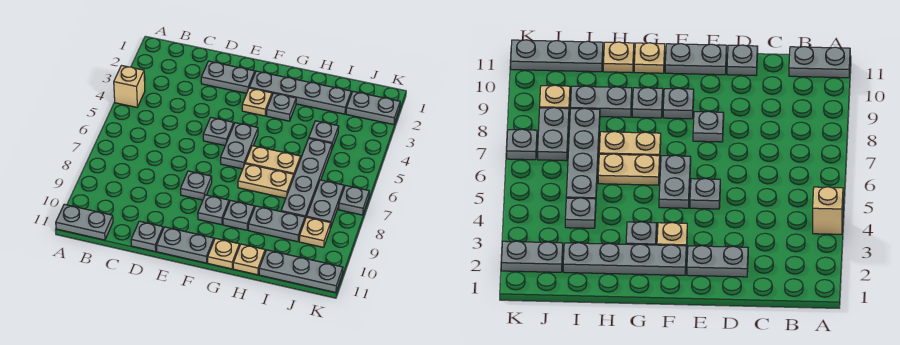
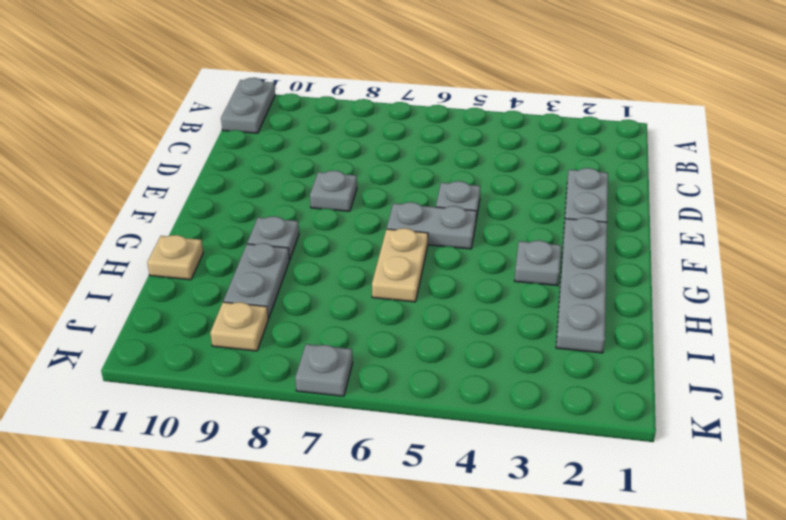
none -> tan brick A4 level 1
none -> grey plate D11 level 1
none -> grey plate E11:F11 level 1

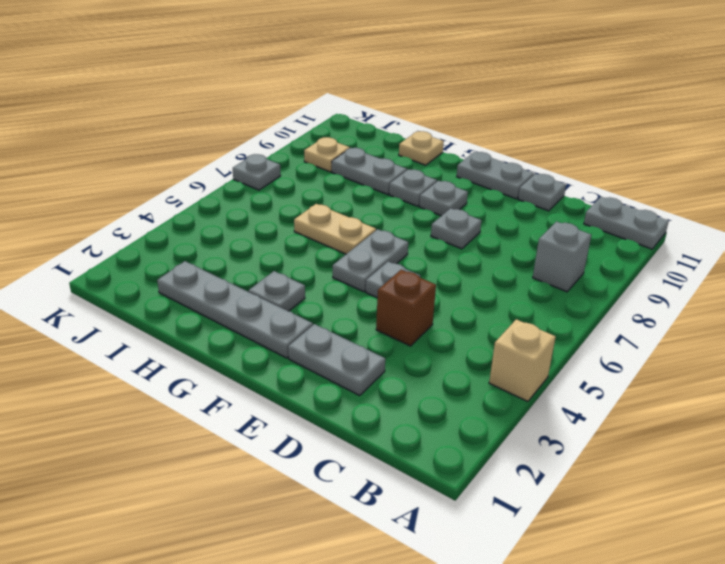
grey brick B8 level 1 -> none
brown brick D4 level 1 -> none
none -> tan plate F3 level 1
none -> tan plate G7:H7 level 1
none -> tan plate G11 level 1

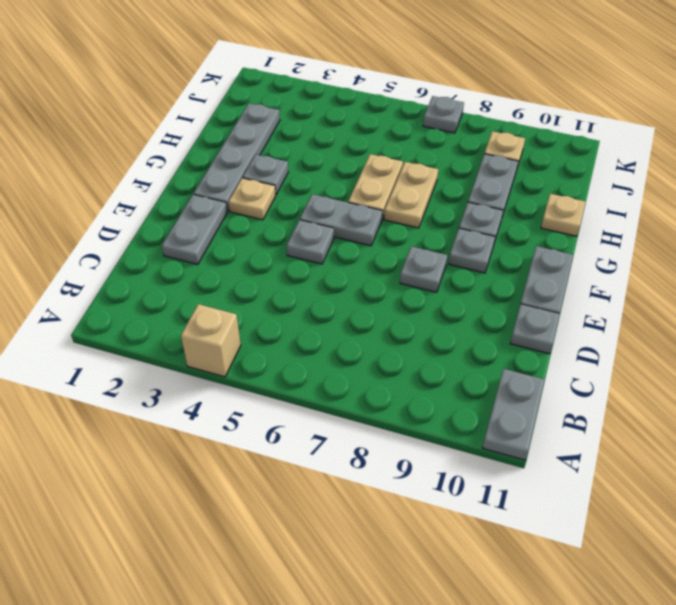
none -> tan plate G11 level 1
none -> grey plate I4 level 1
none -> grey plate I5:I8 level 1

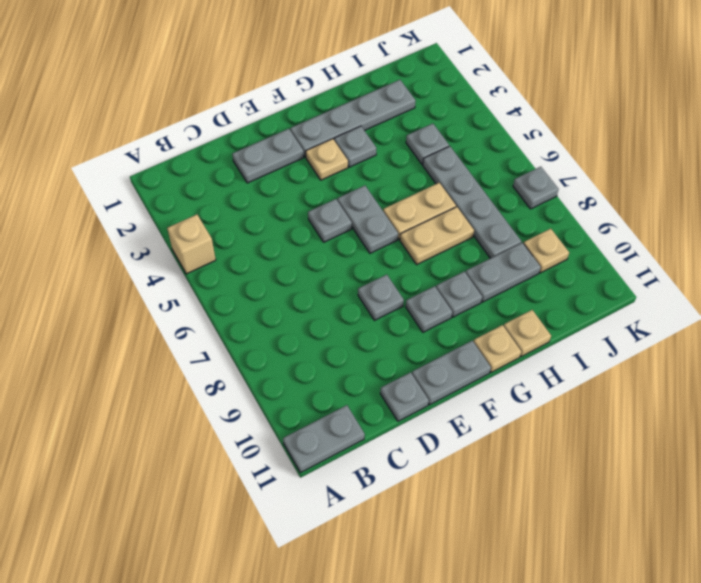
none -> grey plate I11:K11 level 1
none -> grey plate J2:K2 level 1
none -> grey plate J7:J8 level 1

